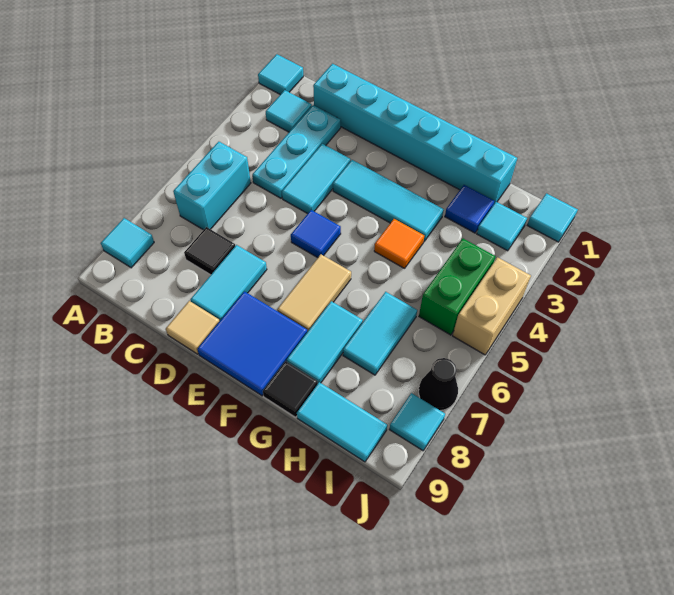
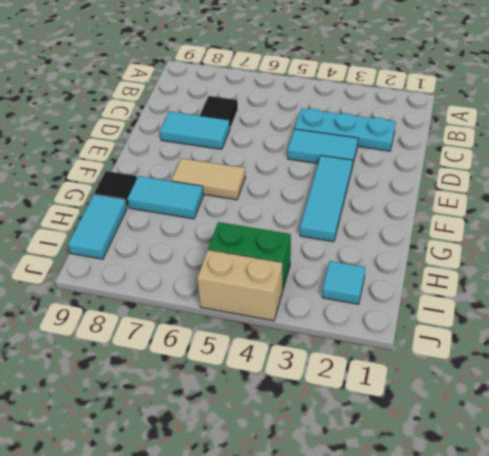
none -> cyan tile A1 level 1
none -> cyan tile A8 level 1
none -> cyan tile B2 level 1

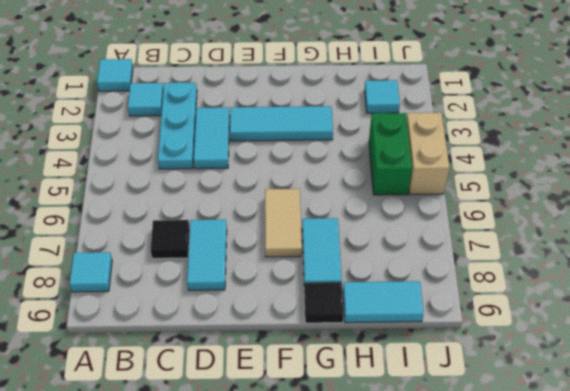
none -> cyan brick B5:B6 level 1
none -> cyan brick C1:H1 level 1
none -> tan tile D9 level 1

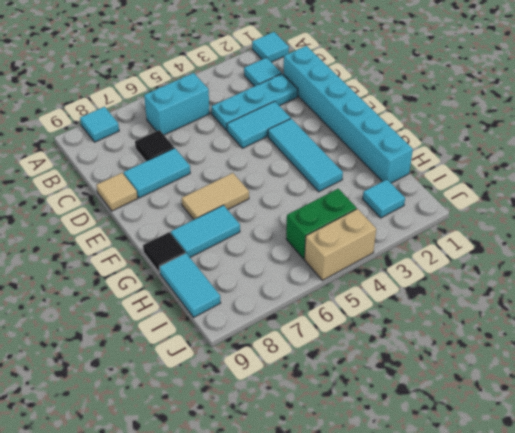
none -> blue tile E5 level 1
none -> blue tile E8:F9 level 1
none -> orange tile G4 level 1

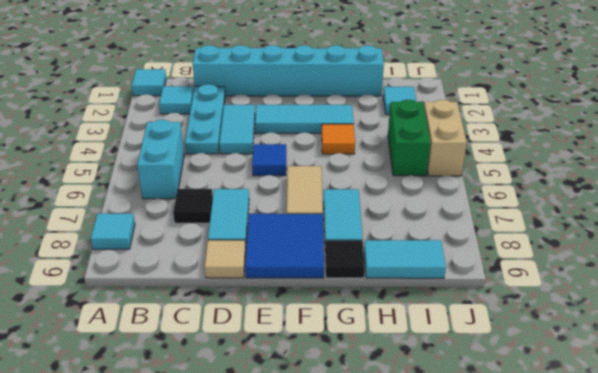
none -> blue tile H2 level 1
none -> cyan tile H6:H7 level 1
none -> cyan tile J1 level 1

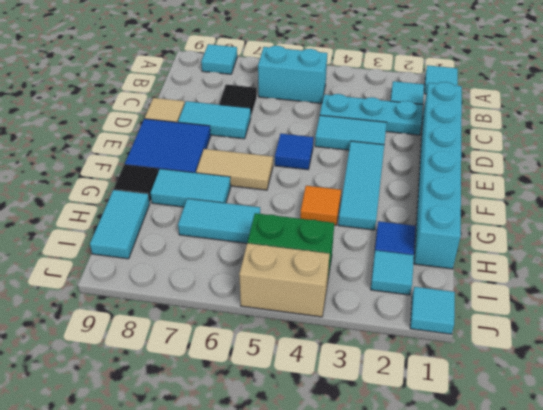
none -> black cone J7 level 1
none -> cyan tile J8 level 1

